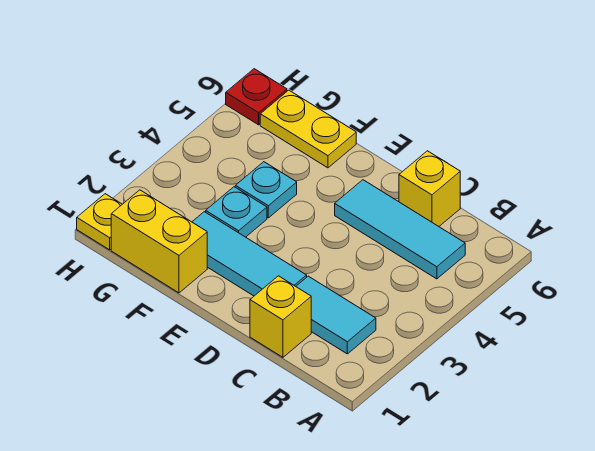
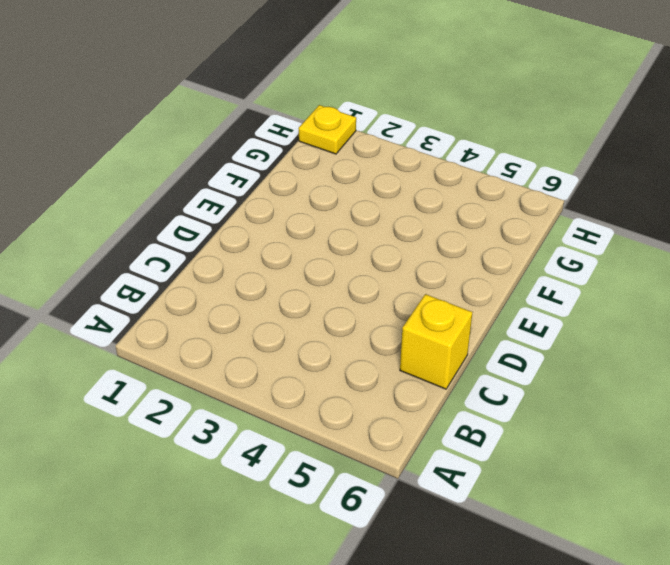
none -> cyan tile B2:C2 level 1
none -> cyan tile B5:D5 level 1

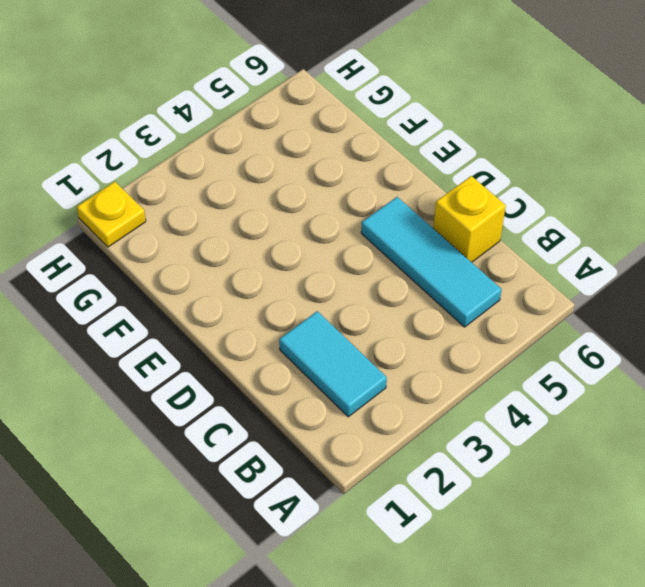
none -> yellow brick C1 level 1
none -> cyan tile D2:F2 level 1

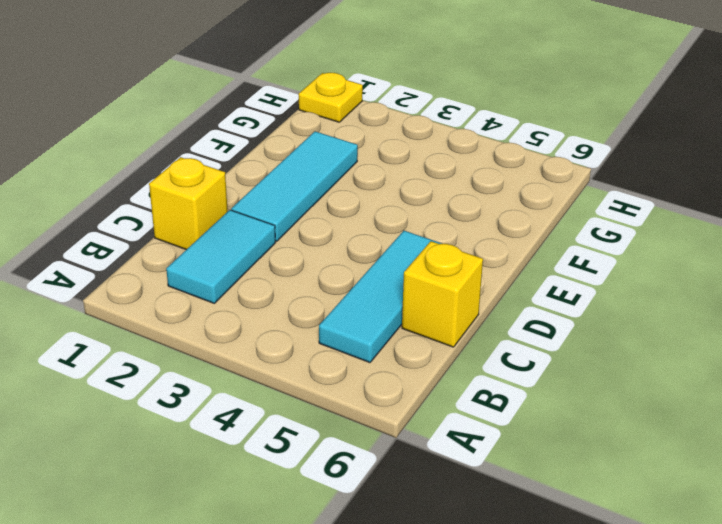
none -> yellow brick F1:G1 level 1
none -> cyan plate F3 level 1

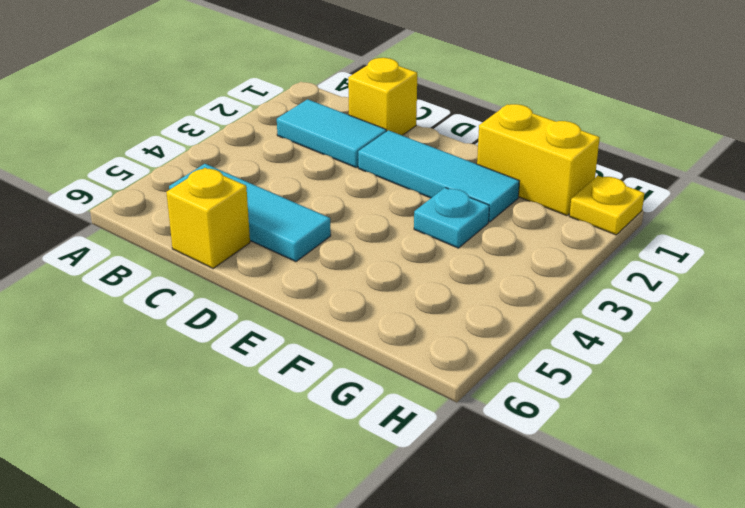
none -> cyan plate F4 level 1
none -> yellow plate F6:G6 level 1

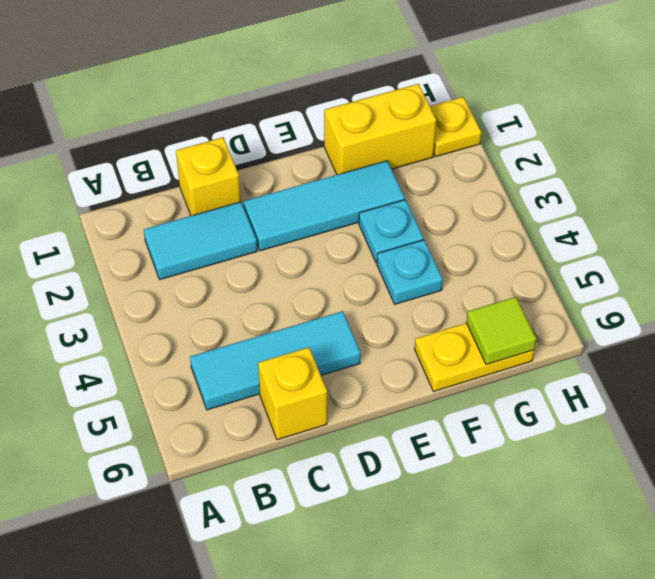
lime tile G6 level 2 -> none
none -> red plate H6 level 1

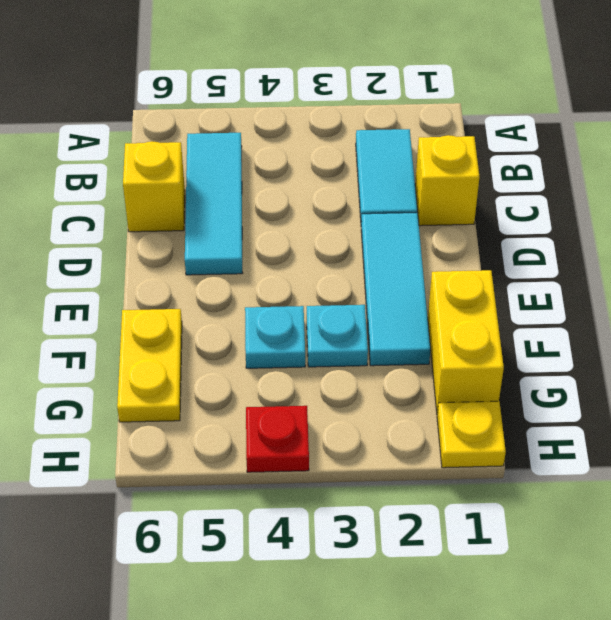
red plate H4 level 1 -> red plate H6 level 1

